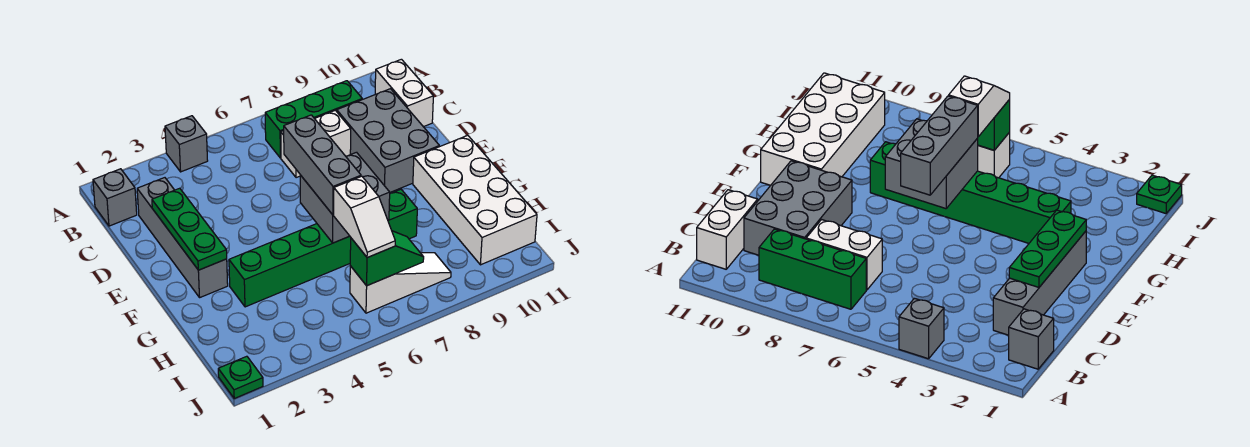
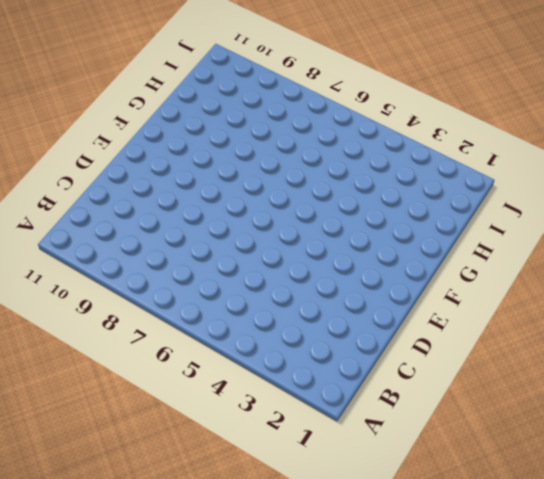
none -> grey brick A4 level 1
none -> grey brick B1 level 1
none -> green brick B7:B9 level 1

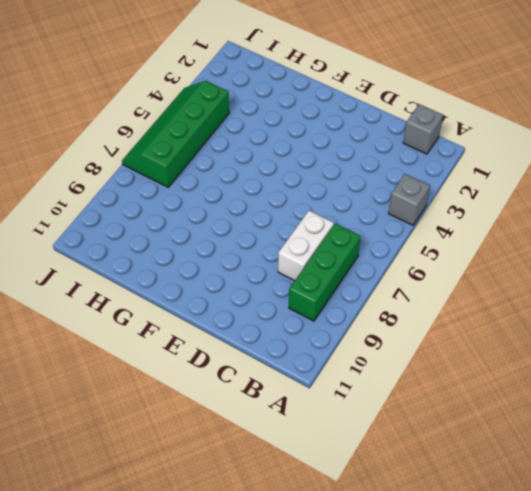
green slope I4:J7 level 1 top I -> white slope I6:I8 level 1 top 6
none -> white brick B11:C11 level 1
none -> grey brick C2:F2 level 1
none -> grey brick C9:E10 level 1

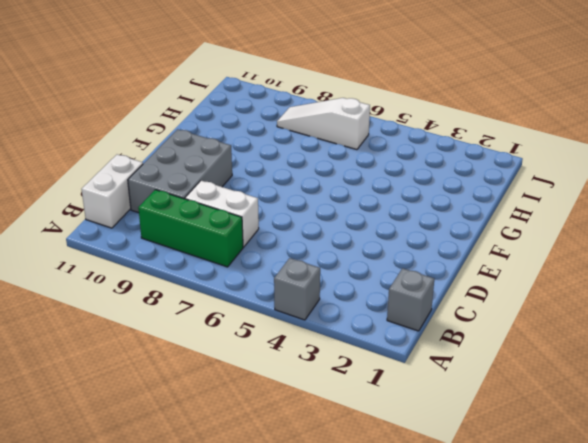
none -> grey brick C2:F2 level 1
none -> white brick F10:I11 level 1
none -> green brick G3:G8 level 1

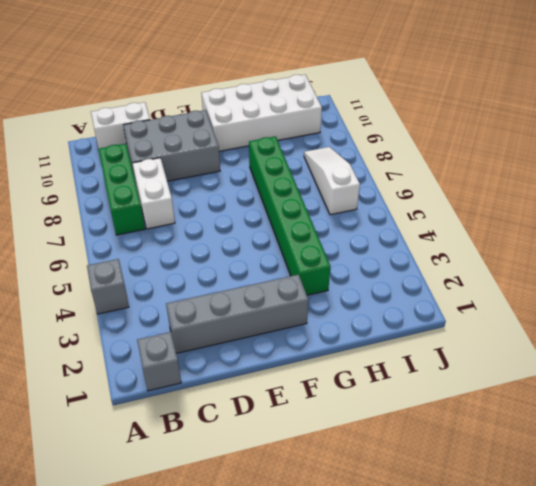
none -> green plate J1 level 1
none -> green plate D2:F2 level 2
none -> grey brick F6:G7 level 2

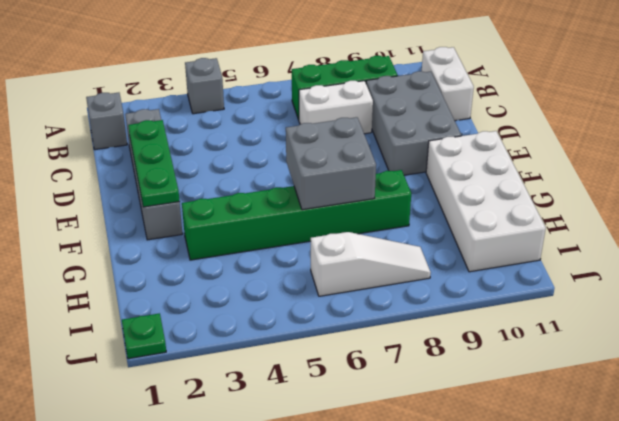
none -> green slope I6:I7 level 2 top 6
none -> grey brick E6:G6 level 3
none -> white slope H6:I6 level 3 top H

